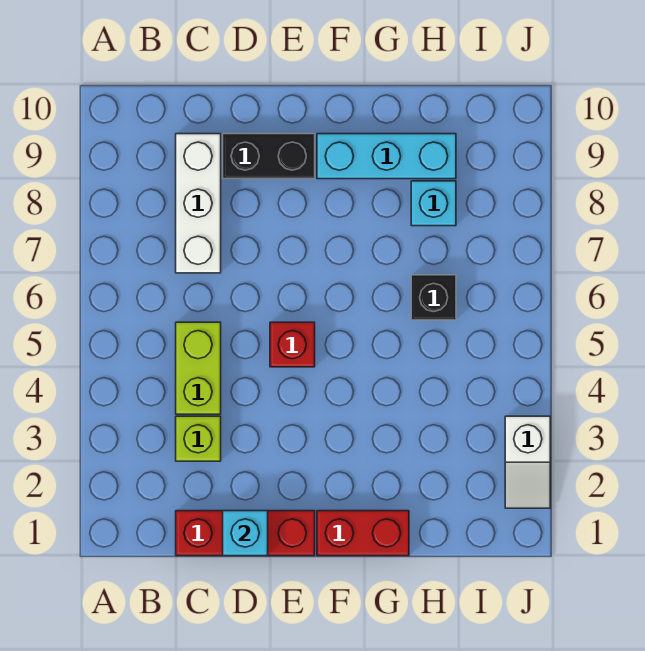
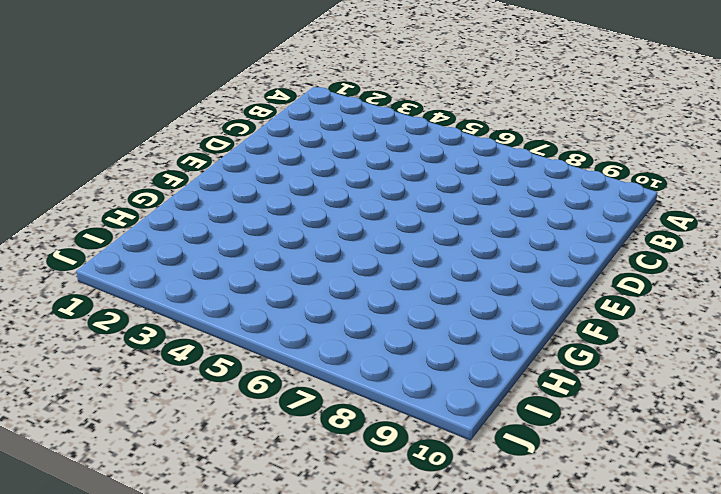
none -> red brick C1:E1 level 1
none -> lime brick C3 level 1
none -> lime brick C4:C5 level 1

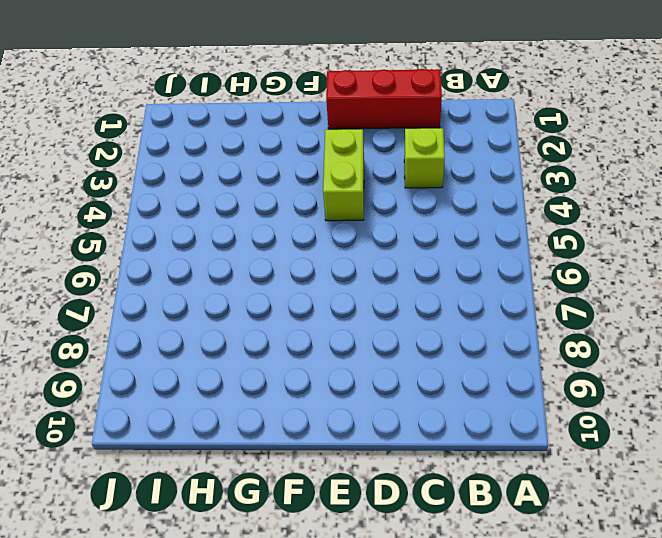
lime brick E3:E4 level 1 -> lime brick C4:C5 level 1
none -> white brick C7:C9 level 1
none -> black brick D9:E9 level 1
none -> red brick E5 level 1

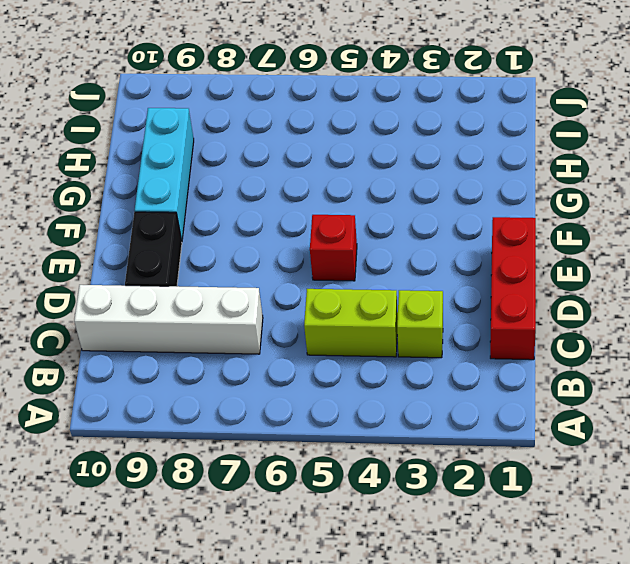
white brick C7:C10 level 1 -> white brick C7:C9 level 1
none -> red brick F1:G1 level 1
none -> black brick H6 level 1
none -> cyan brick H8 level 1

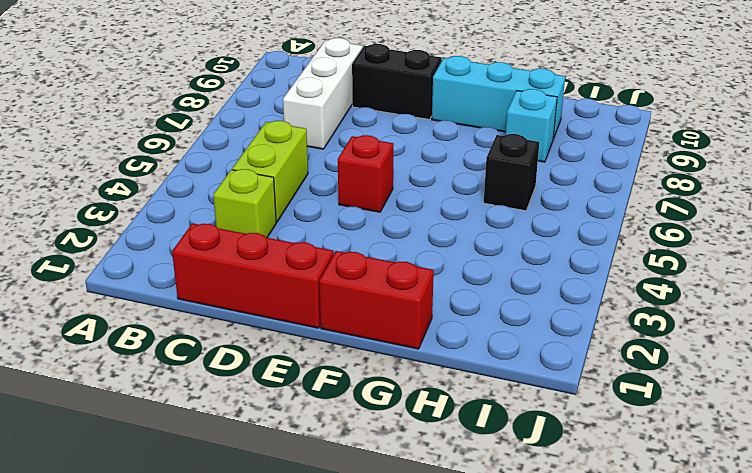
none -> white slope J2:J3 level 1 top 3
none -> cyan brick D1 level 2

